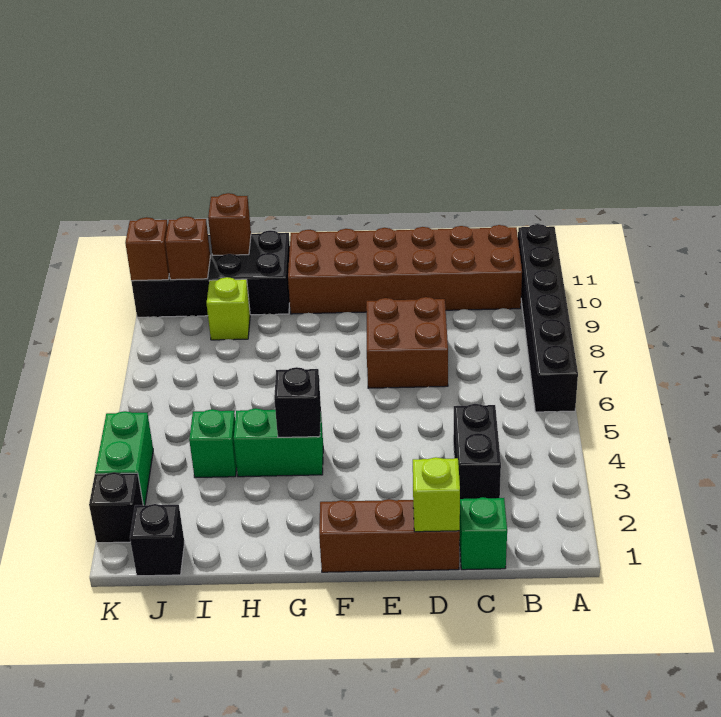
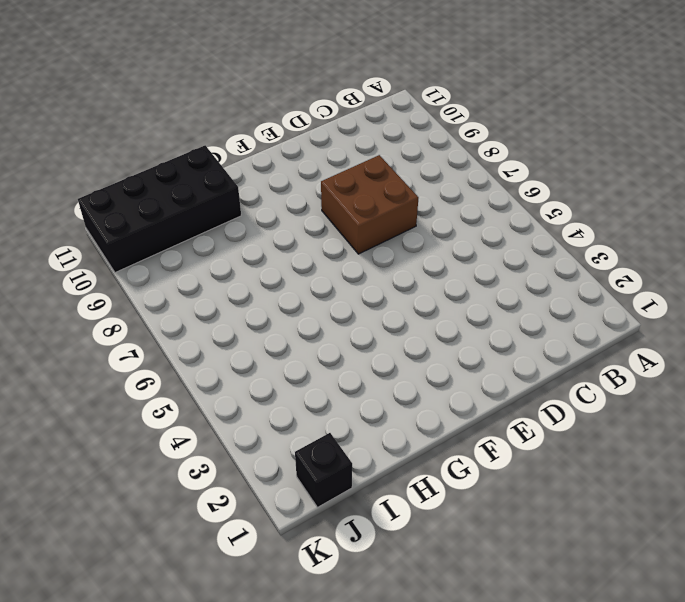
none -> black brick A6:A11 level 1
none -> brown brick B10:G11 level 1
none -> green brick C1 level 1

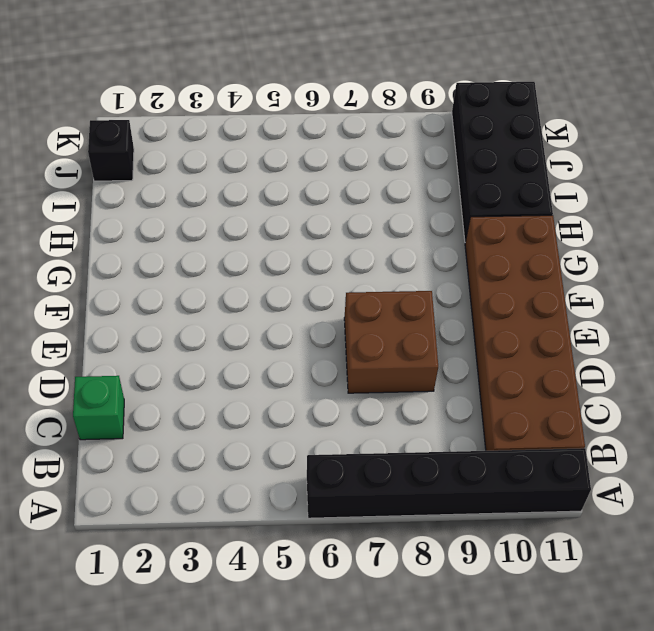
none -> black brick C3:C4 level 1
none -> brown brick D1:F1 level 1
none -> green brick G4:H4 level 1

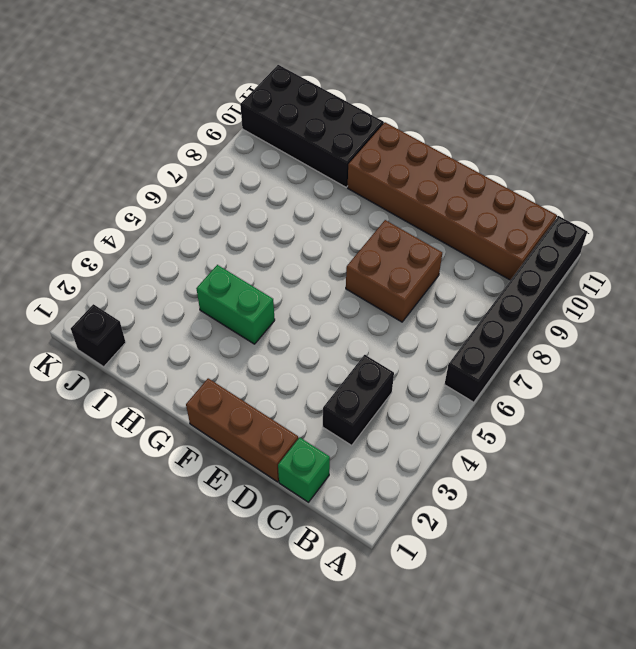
none -> green brick I4 level 1
none -> lime brick I9 level 1
none -> black brick K2 level 1

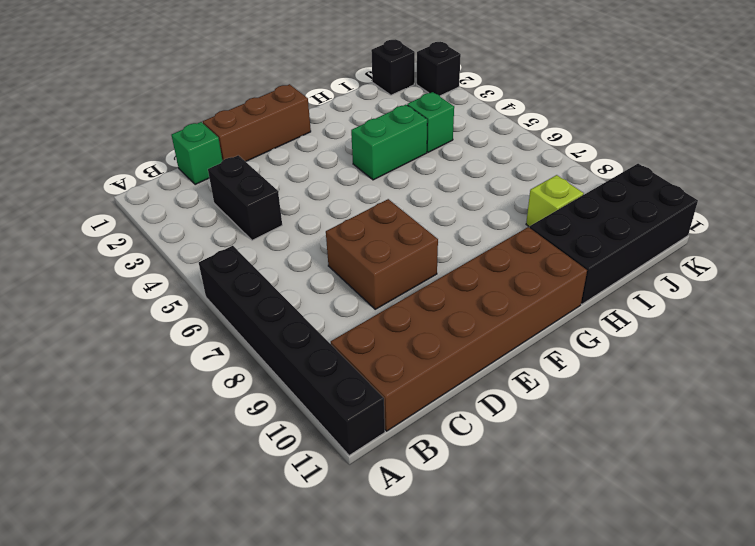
none -> green brick K3:K4 level 1
none -> lime brick D1 level 2
none -> black brick G4 level 2

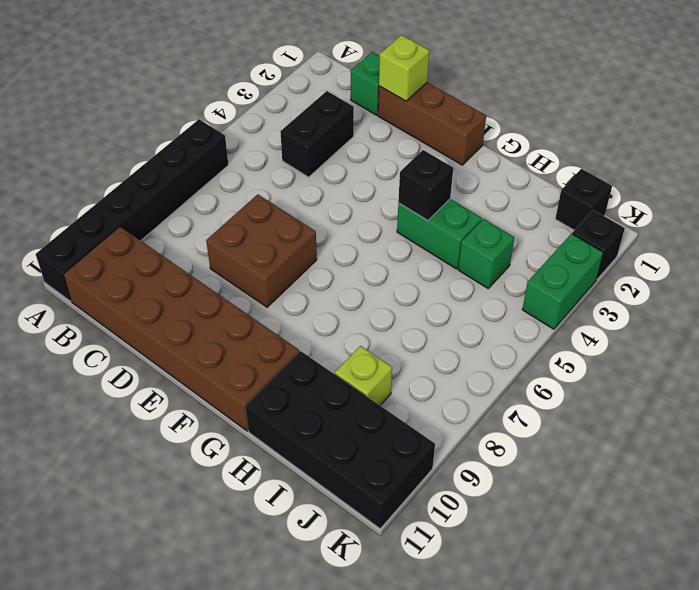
none -> brown brick I11 level 2
none -> brown brick J10 level 2
none -> brown brick K10 level 2

